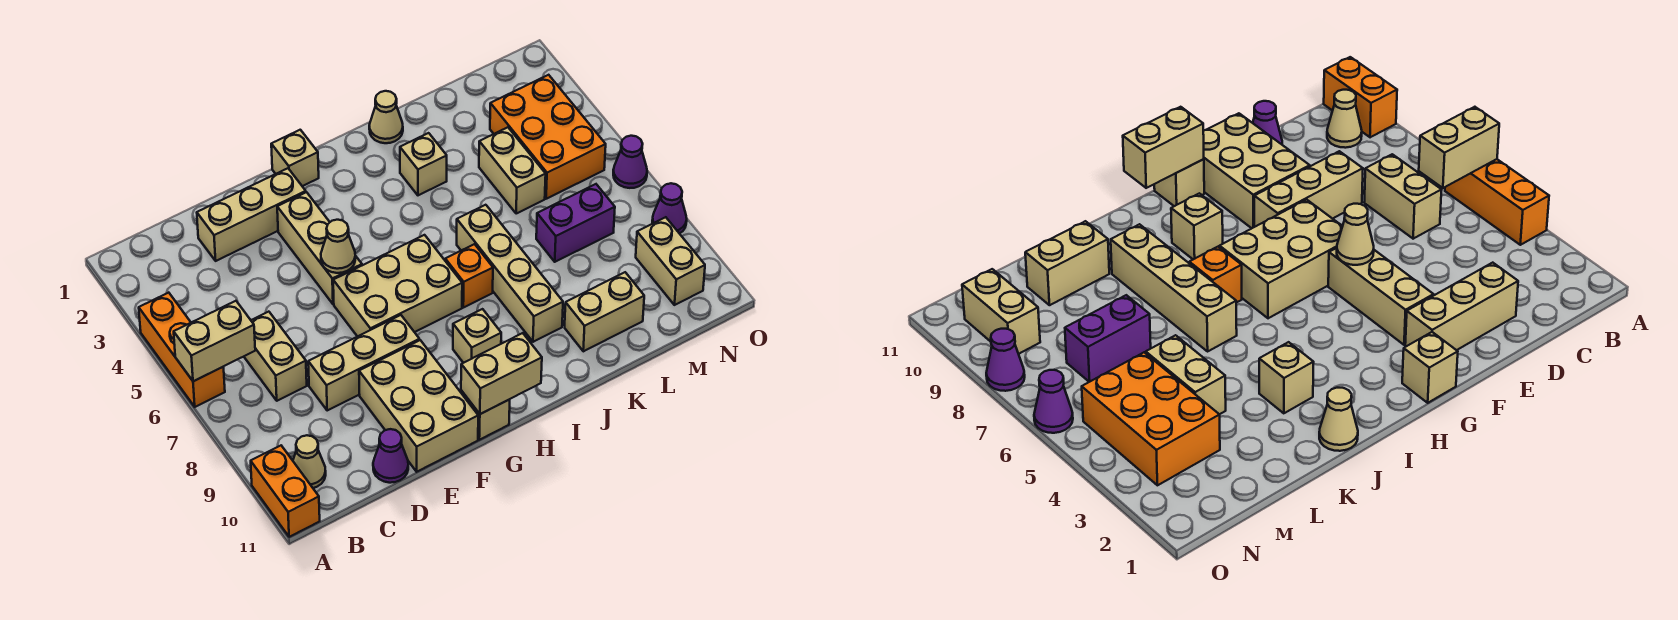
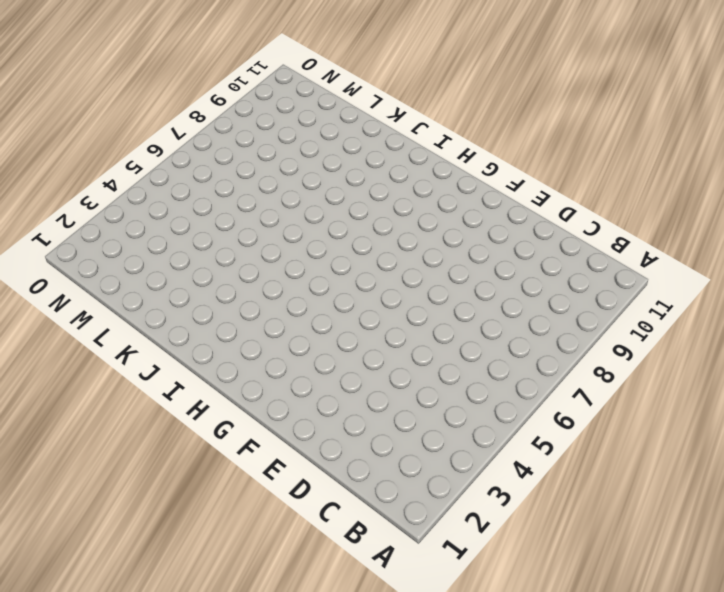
none -> orange brick A4:A6 level 1
none -> orange brick A10:A11 level 1
none -> tan cone B10 level 1

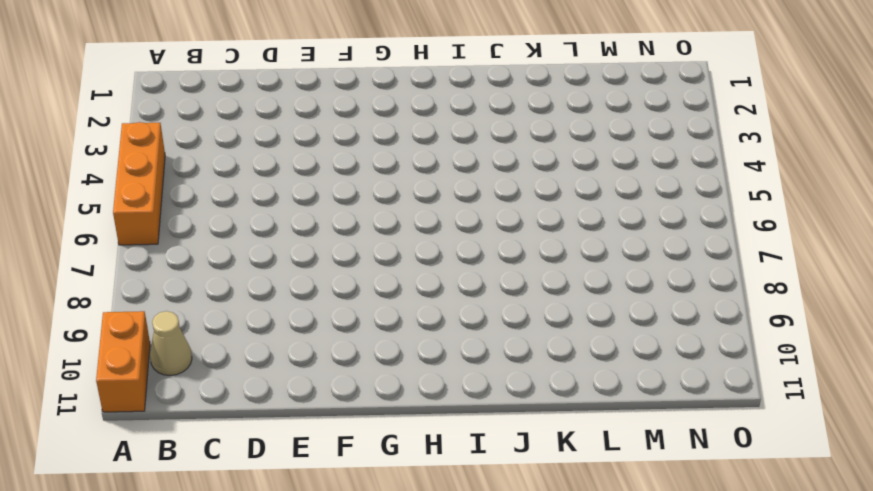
none -> tan brick C6:C7 level 1
none -> tan brick D2:F2 level 1
none -> tan brick D8:F8 level 1

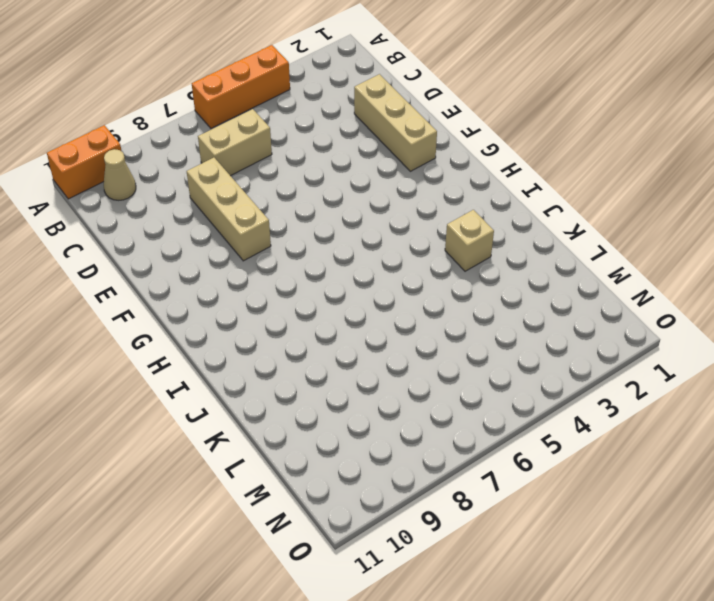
none -> purple cone D11 level 1
none -> tan brick E9:F11 level 1
none -> tan brick F3:F5 level 1

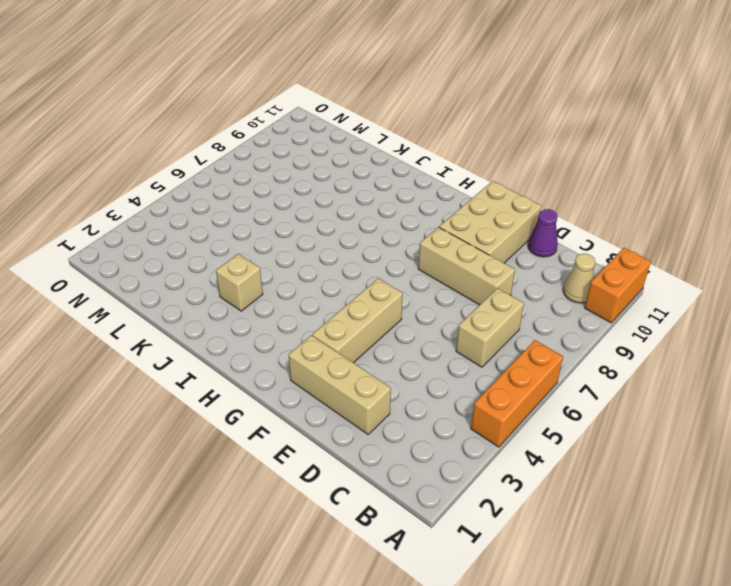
none -> tan brick F6:H7 level 1
none -> tan brick G1 level 1
none -> tan brick G11 level 1

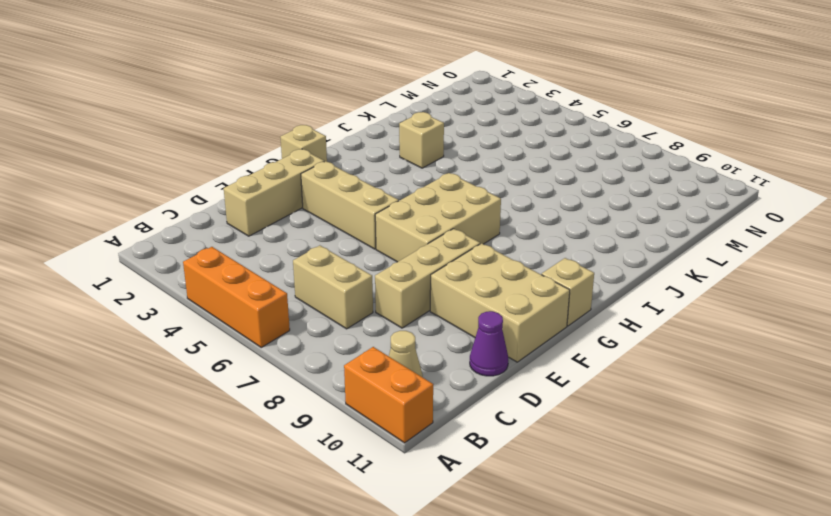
none -> tan brick H9 level 1
none -> orange brick I7 level 1
none -> tan cone J1 level 1

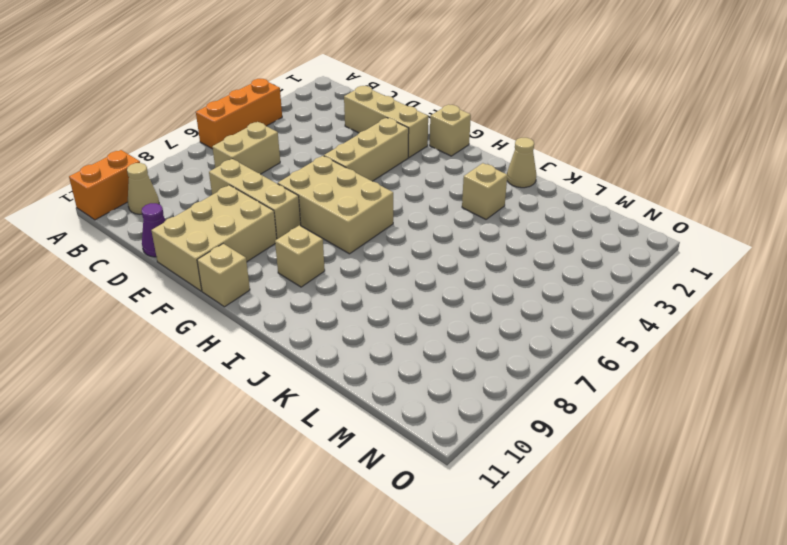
none -> orange brick I7 level 1
none -> tan brick J6:J9 level 1
none -> tan brick K10:L10 level 1

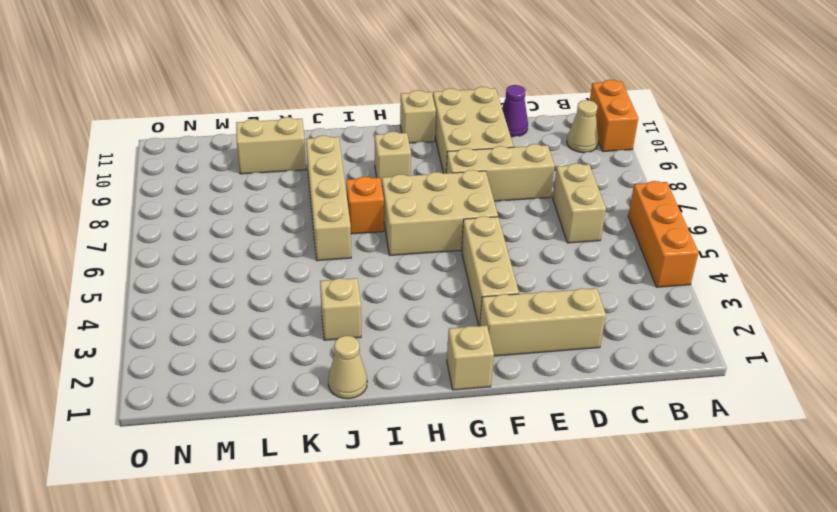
none -> tan brick L4:L5 level 1
none -> purple brick L7:M7 level 1
none -> orange brick M3:N5 level 1

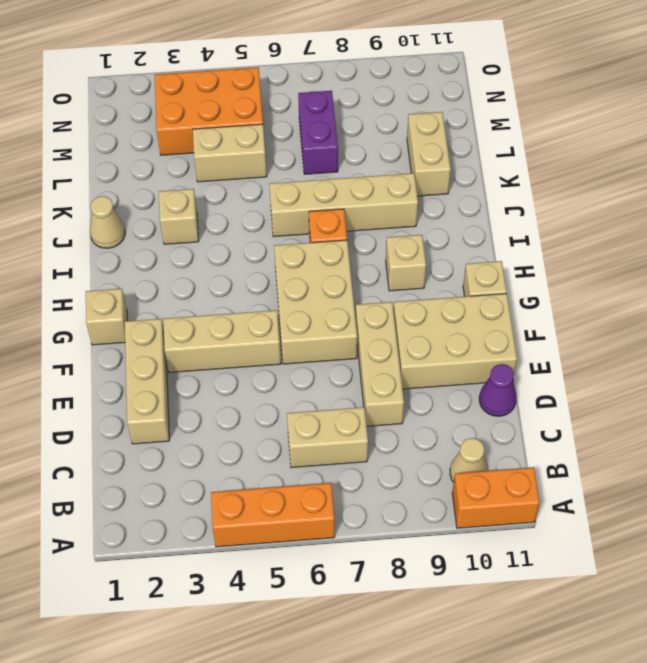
none -> tan brick N9:N10 level 1
none -> purple cone O6 level 1
none -> purple cone O8 level 1

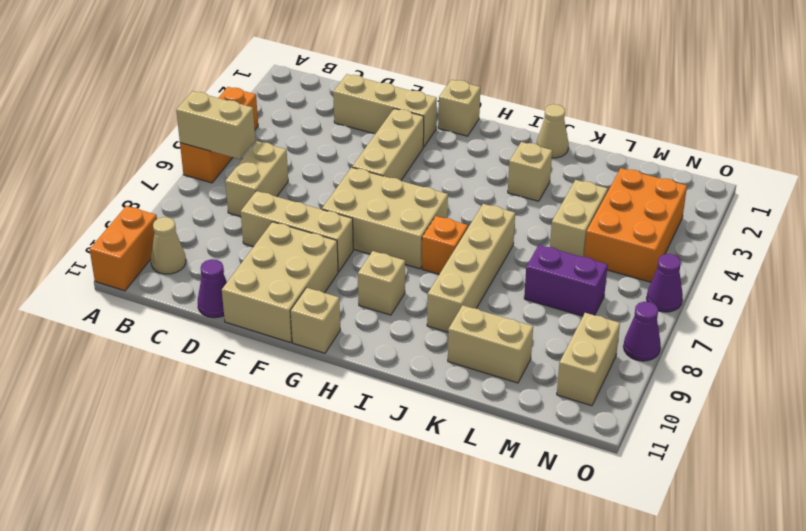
none -> tan cone F5 level 2
none -> tan brick G11:H11 level 2

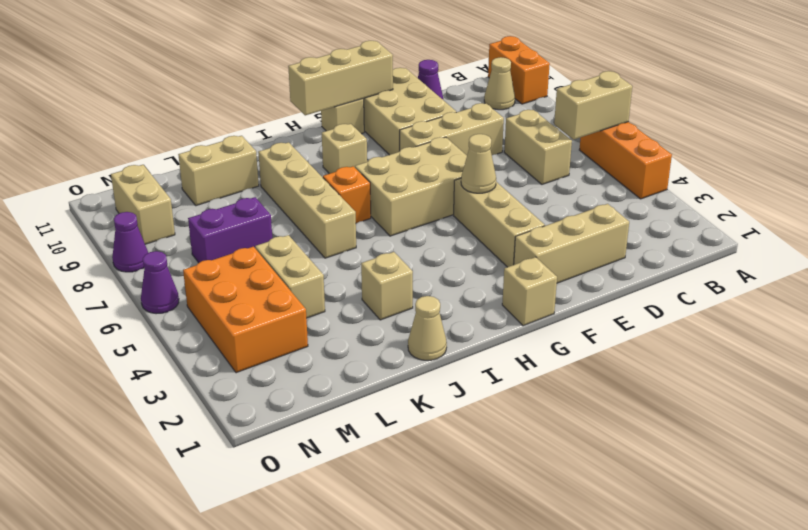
tan brick F11:H11 level 2 -> tan brick G11:H11 level 2

